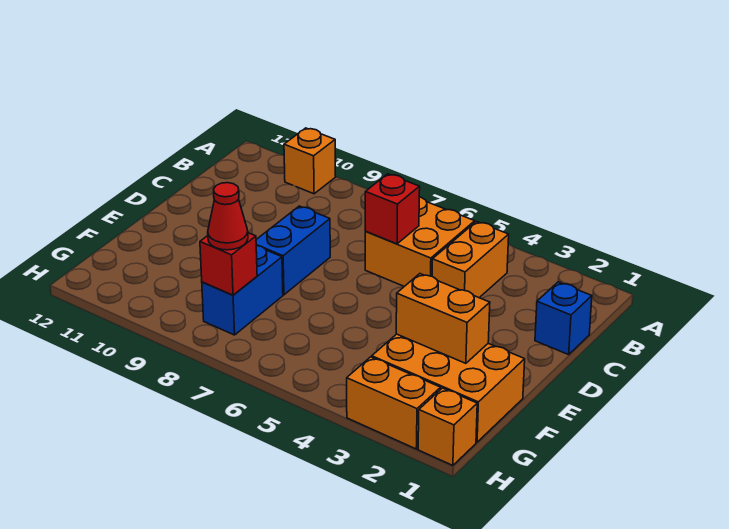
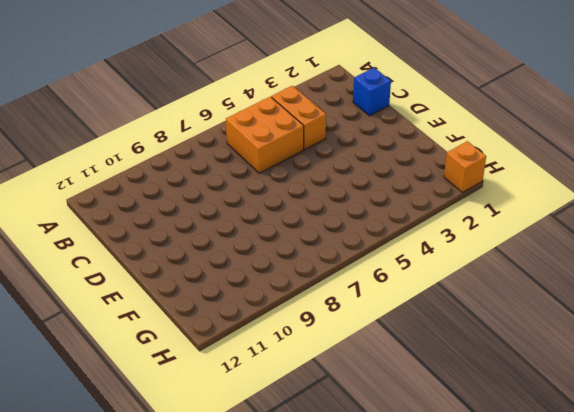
none -> orange brick A10 level 1
none -> blue brick D8:E8 level 1
none -> orange brick F1:G3 level 1

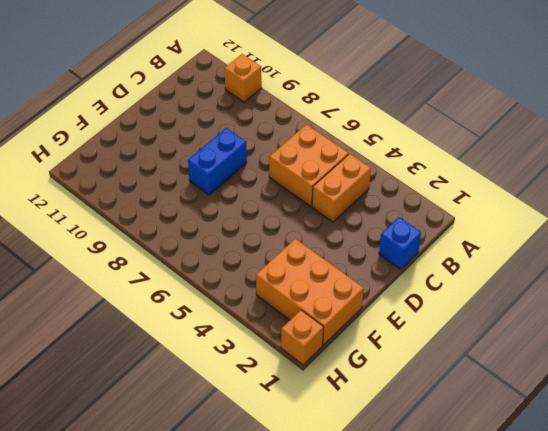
none -> blue brick F8:G8 level 1
none -> orange brick H2:H3 level 1
none -> red brick C6 level 2

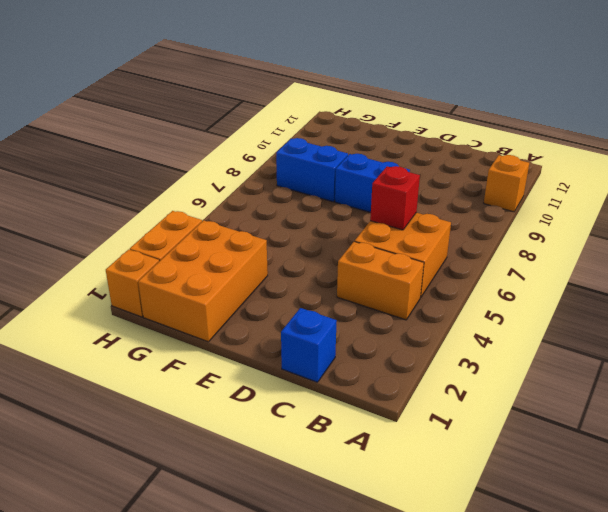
none -> orange brick F2:F3 level 2
none -> red brick G8 level 2
none -> red cone G8 level 3

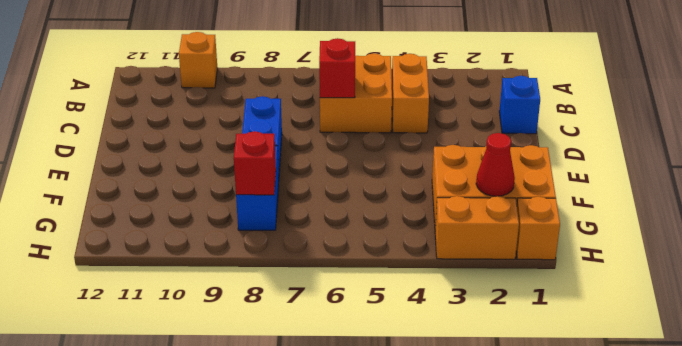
red cone G2 level 2 -> red cone G8 level 3
none -> orange brick F2:F3 level 2

